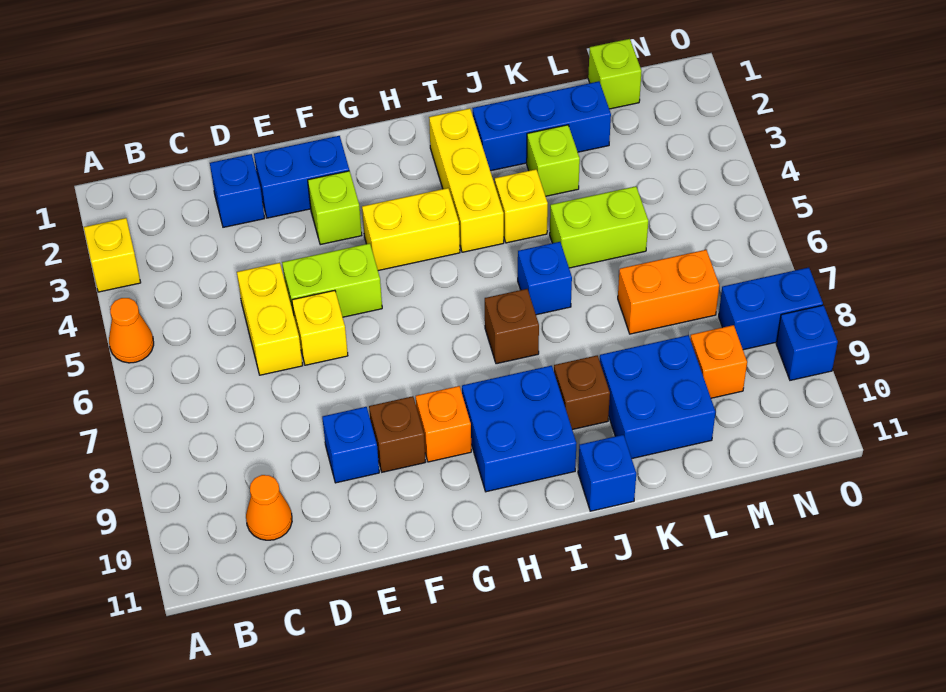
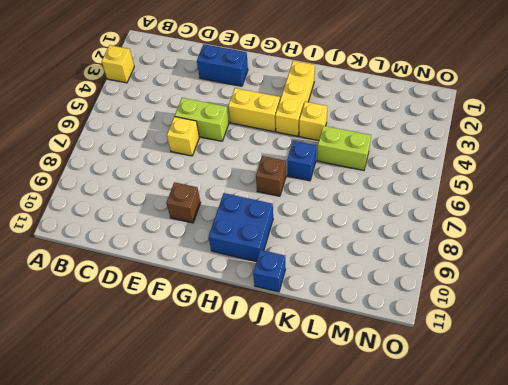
none -> orange cone A5 level 1
none -> orange cone C10 level 1
none -> blue brick D2 level 1

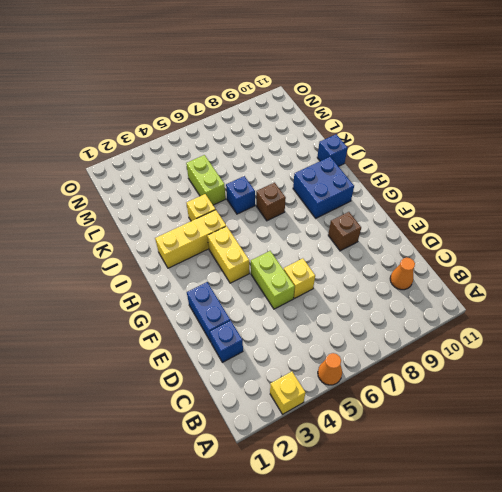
none -> yellow brick D5:D6 level 1
none -> blue brick E9 level 1
none -> lime brick F3 level 1

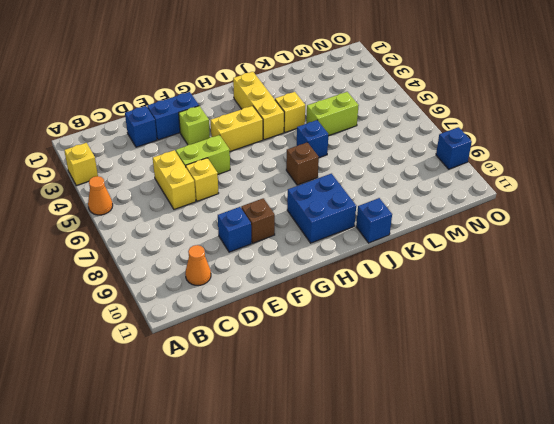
none -> orange brick G9 level 1
none -> blue brick J2:L2 level 1
none -> brown brick J9 level 1

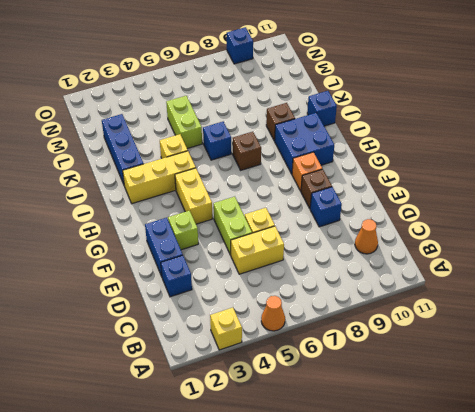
none -> lime brick K3 level 1
none -> blue brick K9:L10 level 1
none -> orange brick L7:M7 level 1

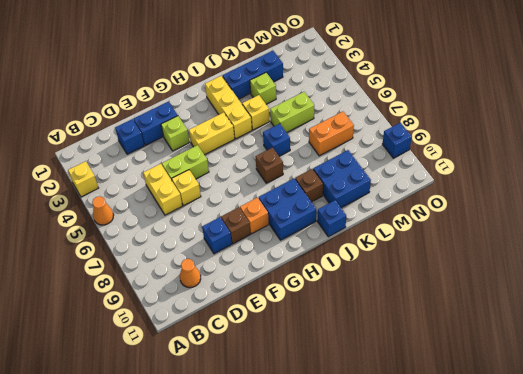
none -> lime brick M1 level 1
none -> orange brick M9 level 1
none -> blue brick N8:O8 level 1

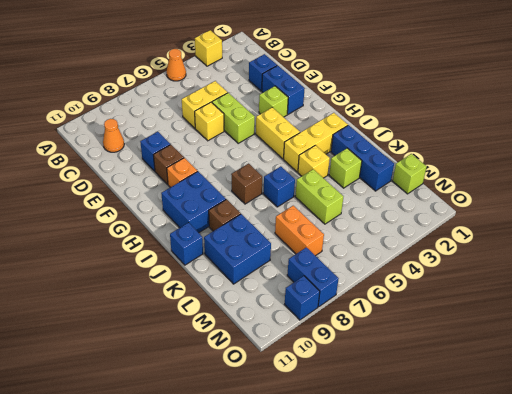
none -> orange brick M9 level 1

